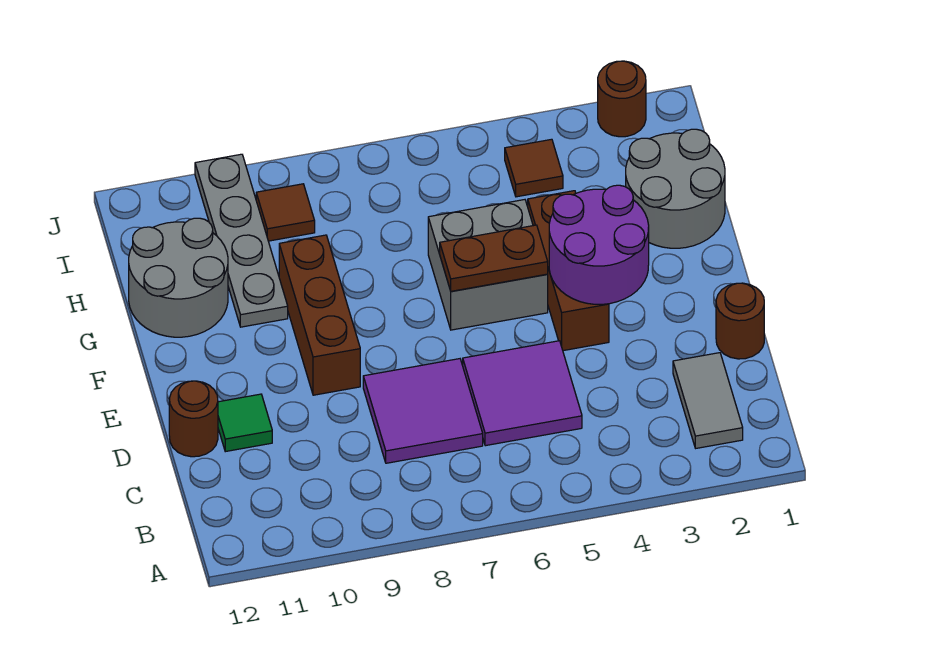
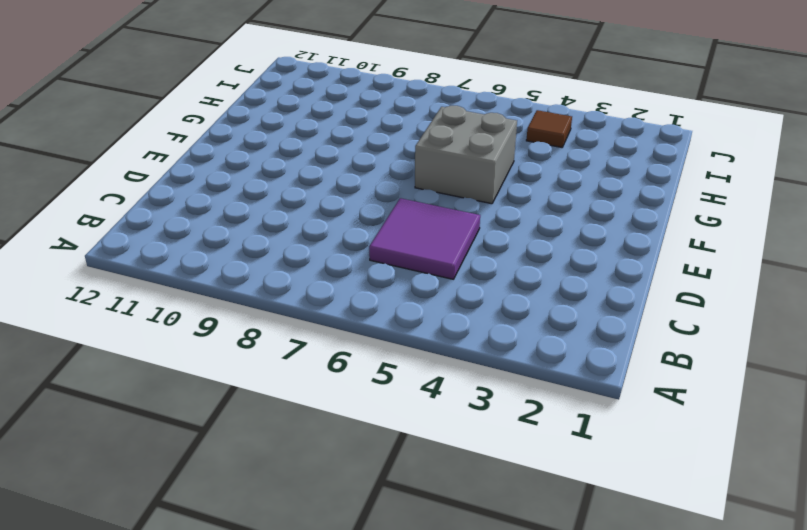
none -> grey tile B2:C2 level 1
none -> purple tile C7:D8 level 1
none -> brown round brick D1 level 1

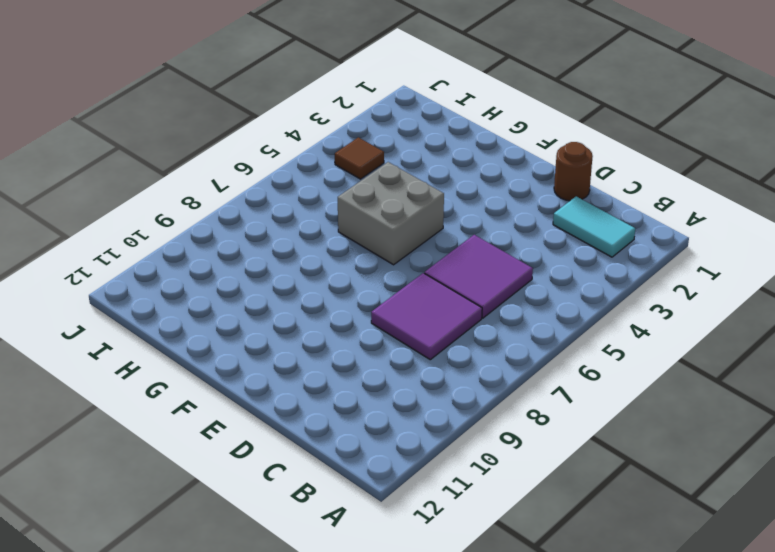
cyan tile B2:C2 level 1 -> grey tile B2:C2 level 1
none -> green tile D11 level 1
none -> brown round brick D12 level 1
none -> brown brick E4:G4 level 1

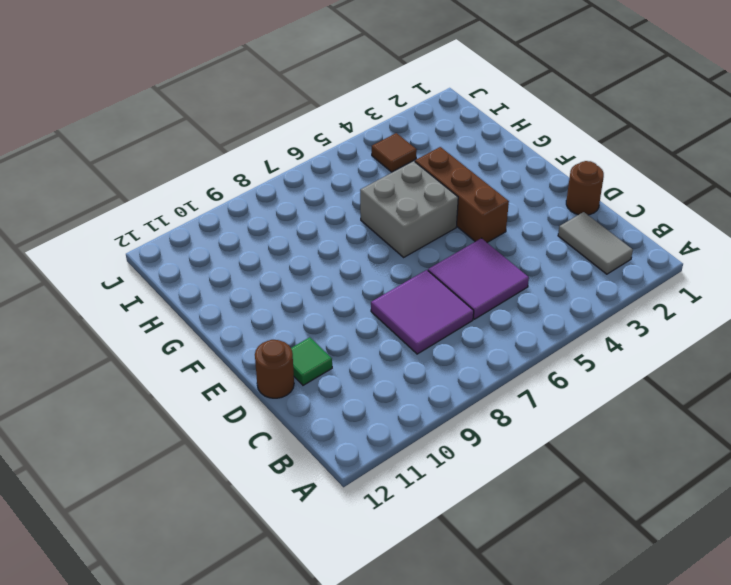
none -> brown brick E9:G9 level 1
none -> grey round brick G1:H2 level 1
none -> grey plate G10:J10 level 1

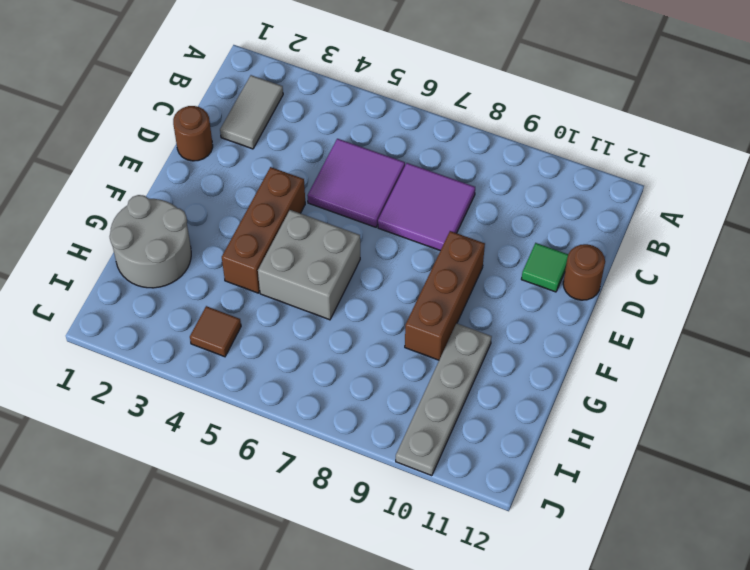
none -> grey round brick G11:H12 level 1
none -> brown tile I9 level 1
none -> brown round brick J2 level 1

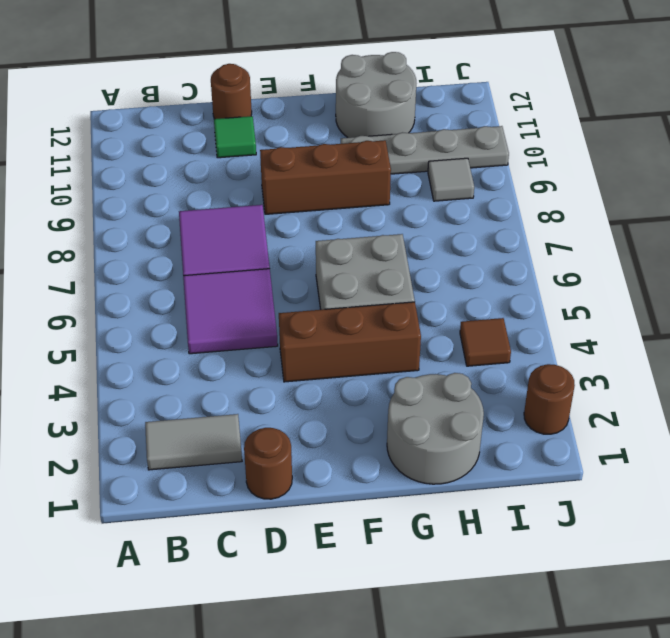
grey tile I9 level 1 -> brown tile I9 level 1
none -> purple round brick E3:F4 level 2
none -> brown plate F5:F6 level 2

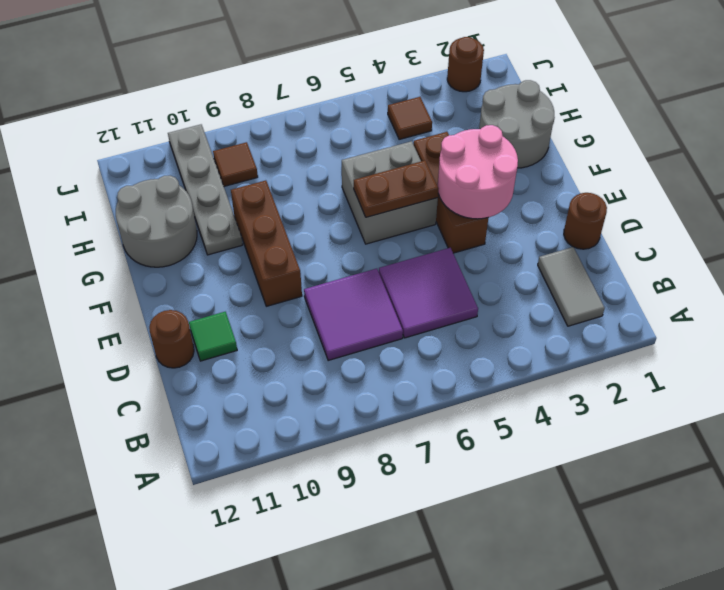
pink round brick E3:F4 level 2 -> purple round brick E3:F4 level 2

